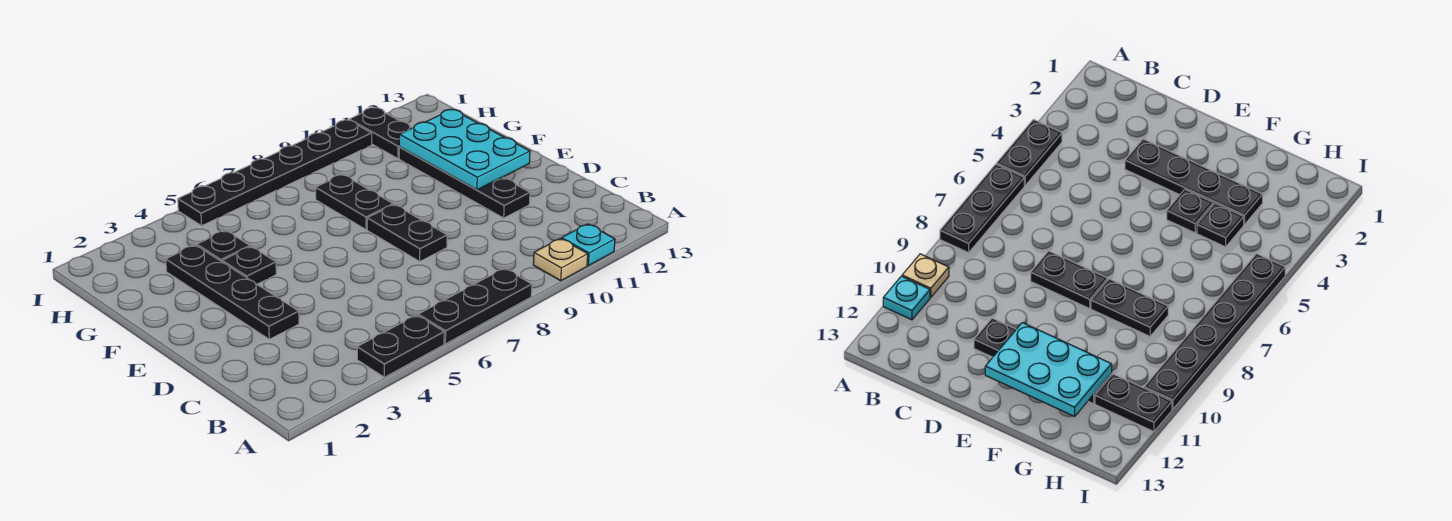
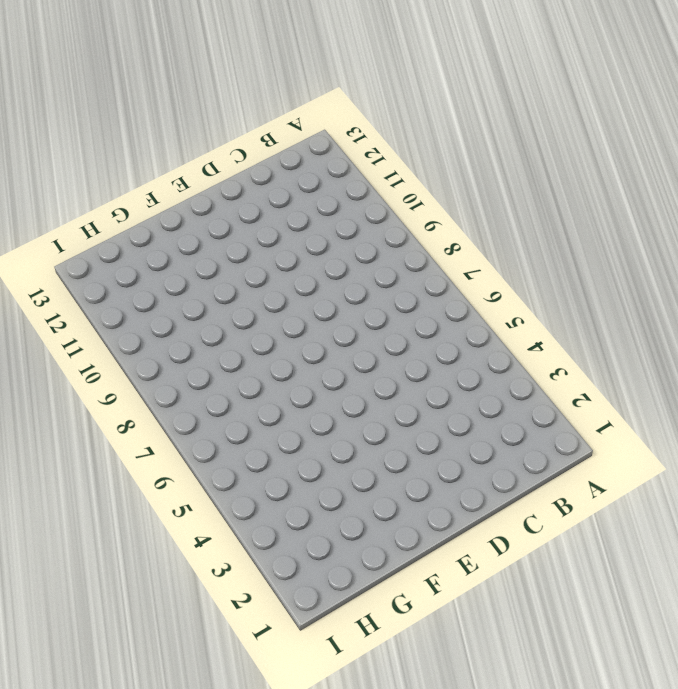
none -> black plate A4:A5 level 1
none -> black plate A6:A8 level 1
none -> tan plate A10 level 1

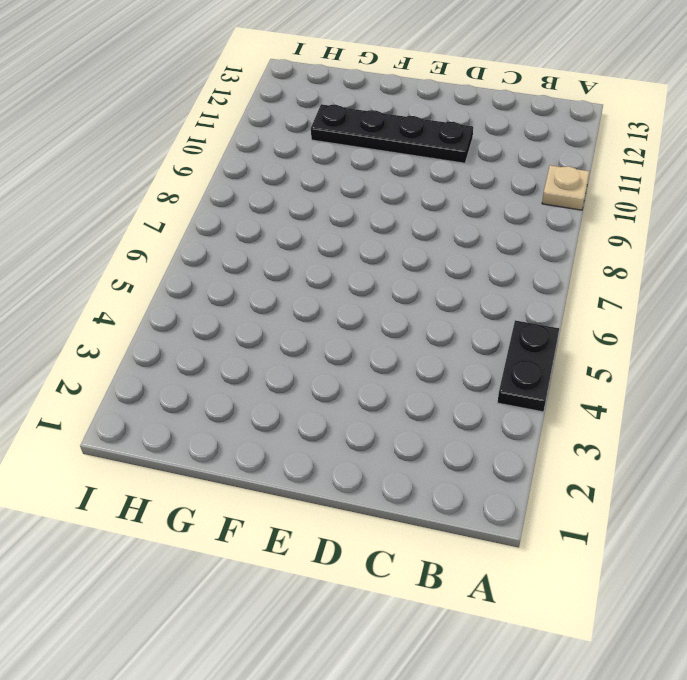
none -> black plate A6:A8 level 1
none -> cyan plate A11 level 1
none -> black plate D3:G3 level 1

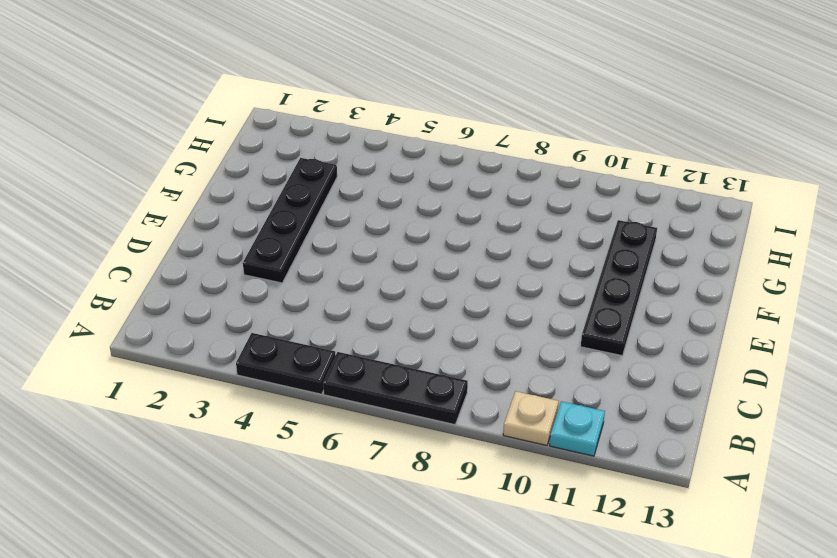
none -> black plate D8:E8 level 1
none -> black plate F4 level 1
none -> black plate F8:G8 level 1

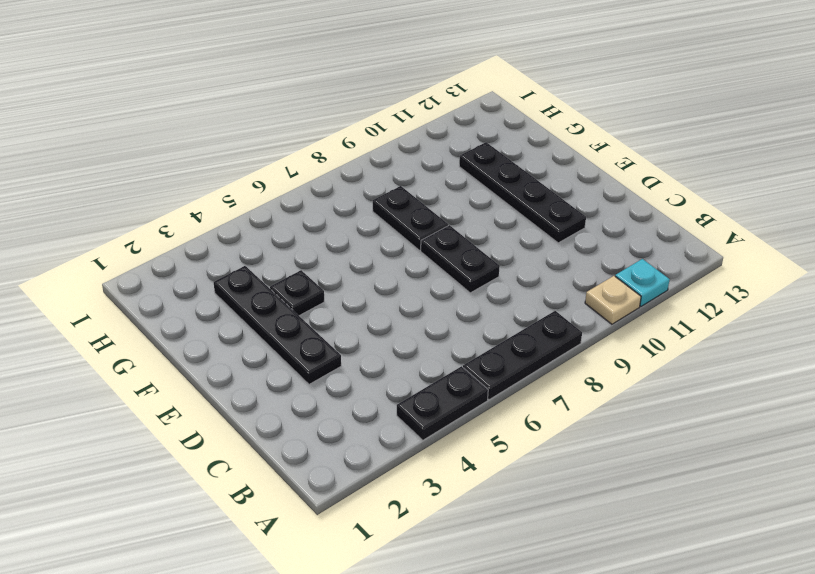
none -> black plate G4 level 1
none -> black plate H11:I11 level 1
none -> black plate I5:I10 level 1

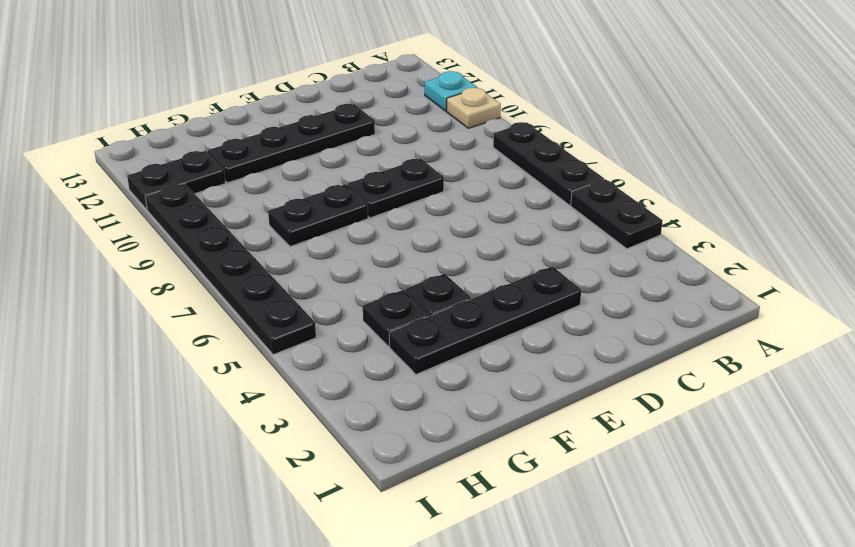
none -> cyan plate E11:G12 level 2

